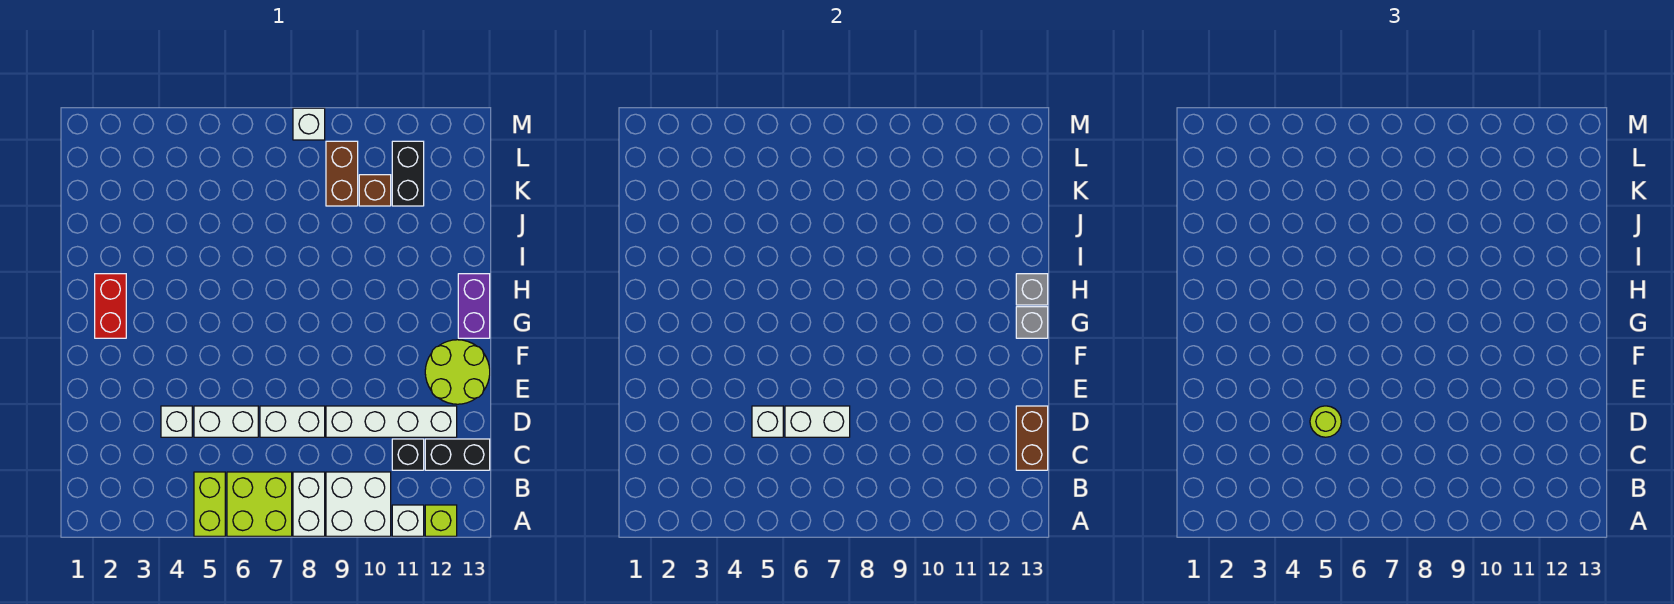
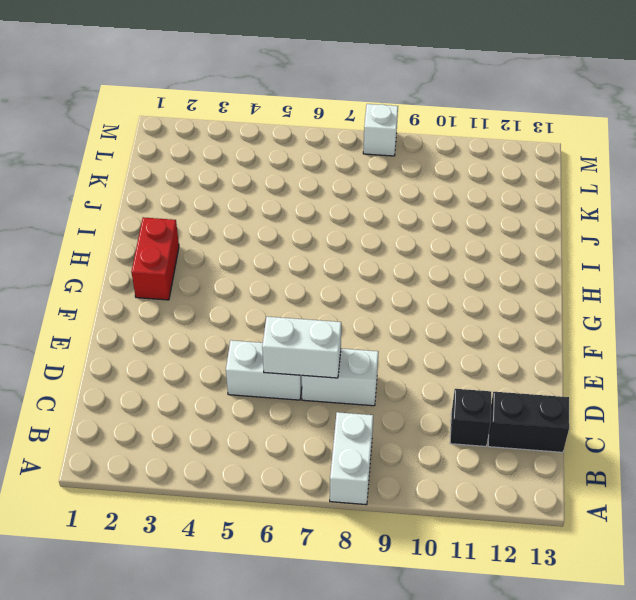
none -> lime brick A5:B5 level 1
none -> lime brick A6:B7 level 1
none -> white brick A9:B10 level 1

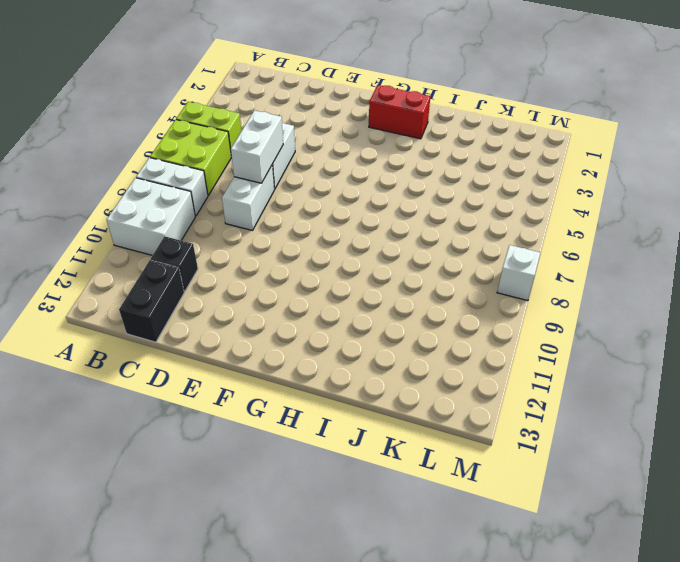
none -> white brick A11 level 1
none -> lime brick A12 level 1
none -> white brick D4 level 1

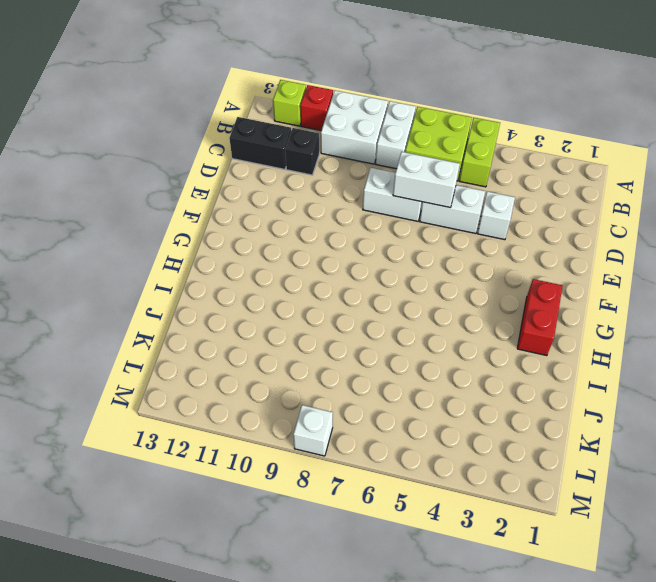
red brick A11 level 1 -> white brick A11 level 1
none -> white brick D9:D12 level 1
none -> lime round brick E12:F13 level 1
none -> purple brick G13:H13 level 1

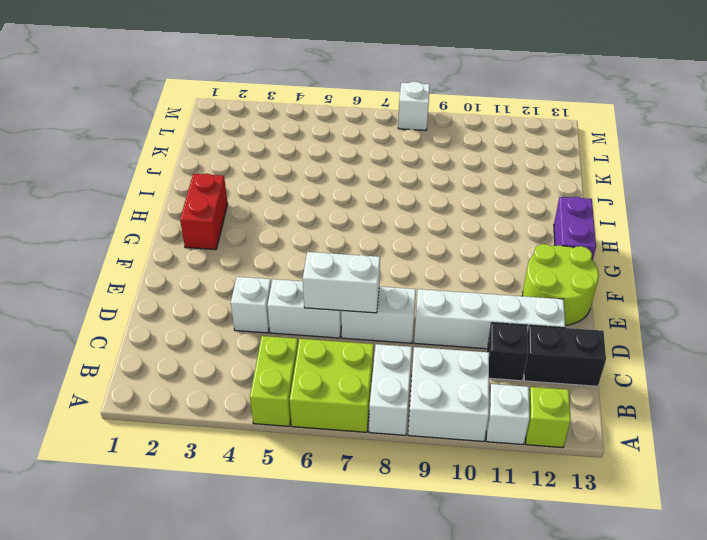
none -> brown brick K9:L9 level 1
none -> brown brick K10 level 1
none -> black brick K11:L11 level 1

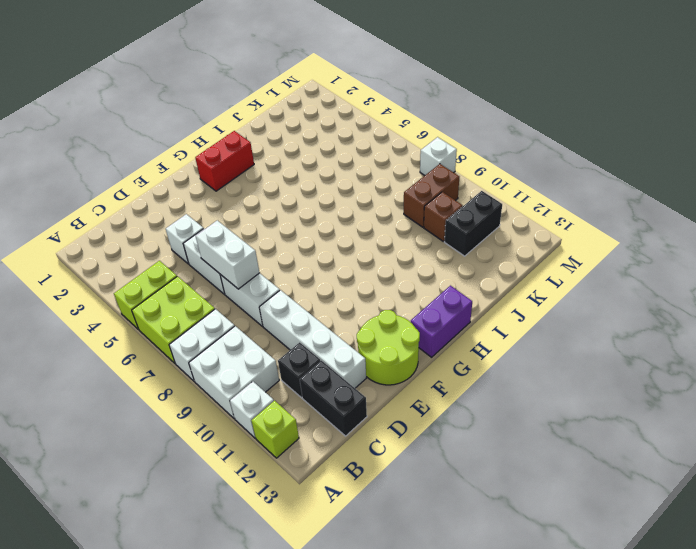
none -> brown brick C13:D13 level 2
none -> white brick D5 level 2
none -> grey brick G13 level 2

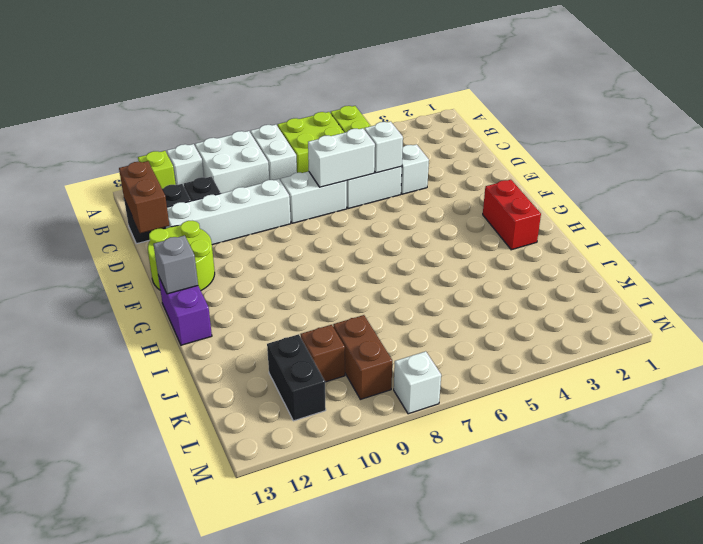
none -> grey brick H13 level 2
none -> lime round brick D5 level 3

